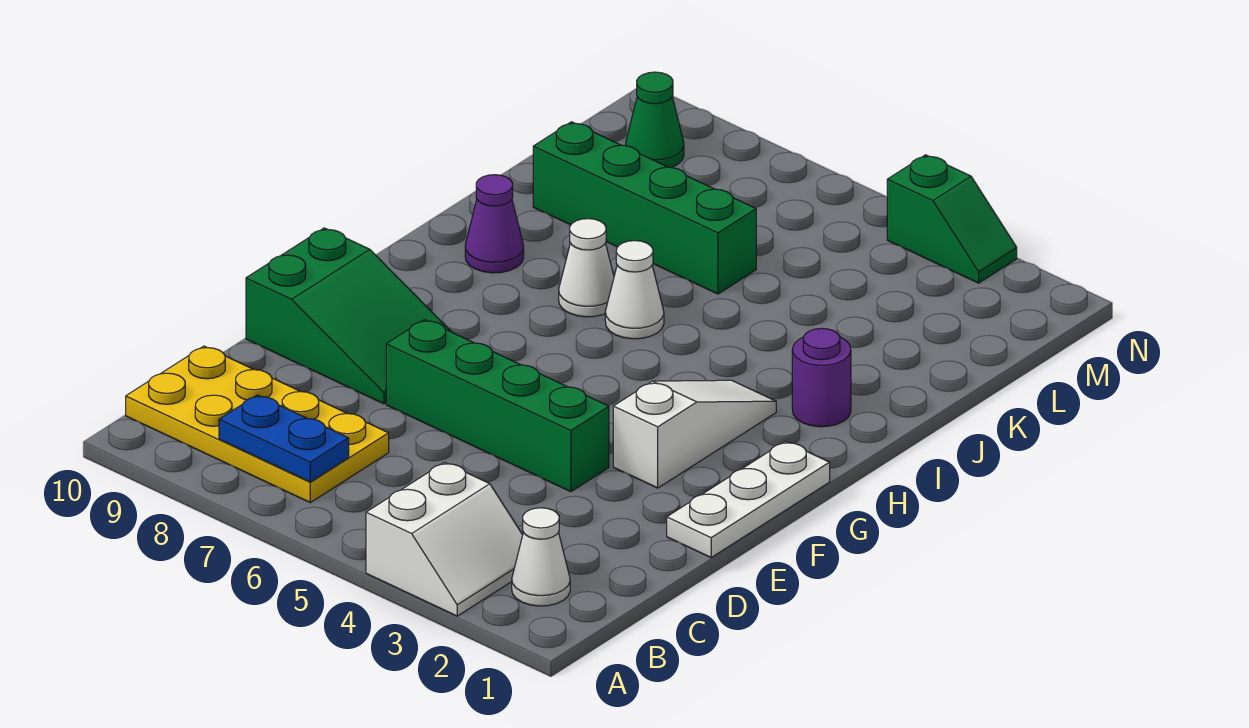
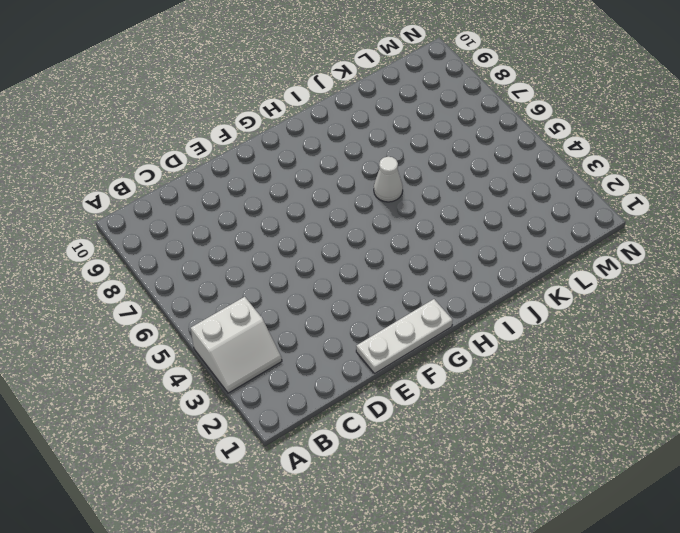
none -> white cone B2 level 1
none -> yellow plate B7:C10 level 1
none -> green brick E4:E7 level 1

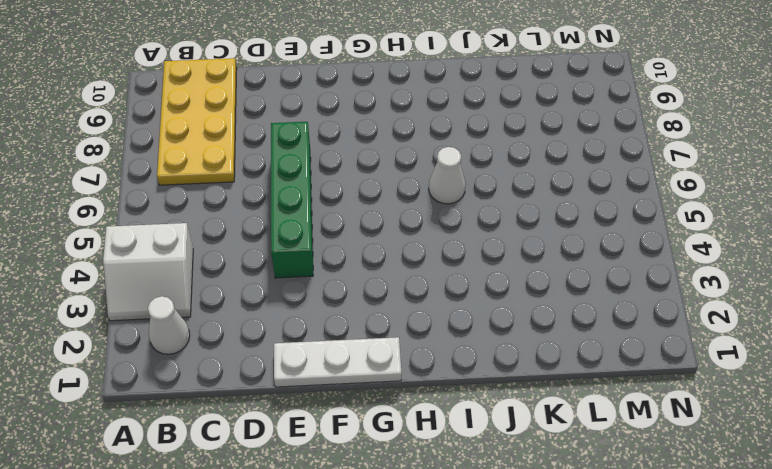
none -> green slope E8:F10 level 1 top 10
none -> white slope F3:H3 level 1 top F
none -> purple round brick I2 level 1

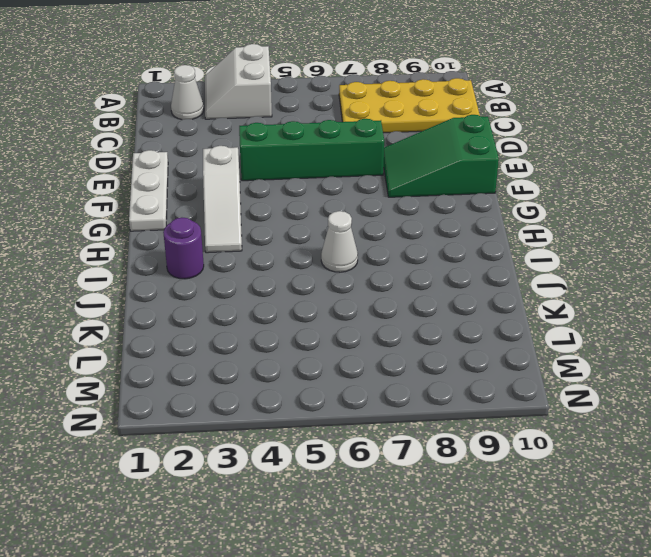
none -> white cone I7 level 1
none -> purple cone I9 level 1
none -> green brick K6:K9 level 1

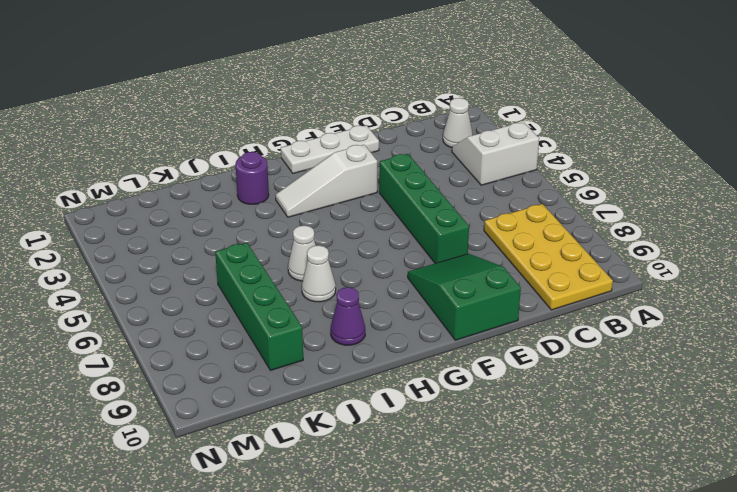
none -> green cone M9 level 1
none -> green slope N3:N4 level 1 top 4
none -> blue plate B7:B8 level 2

